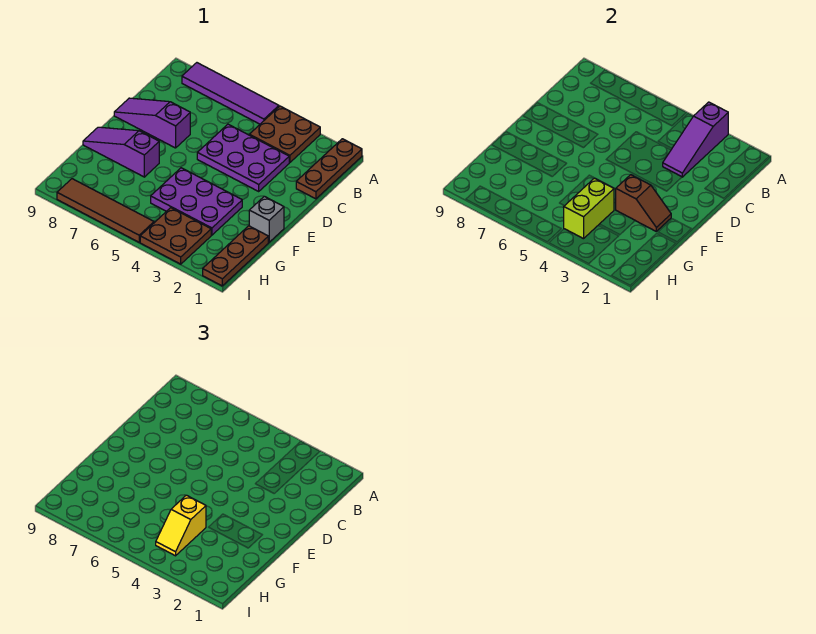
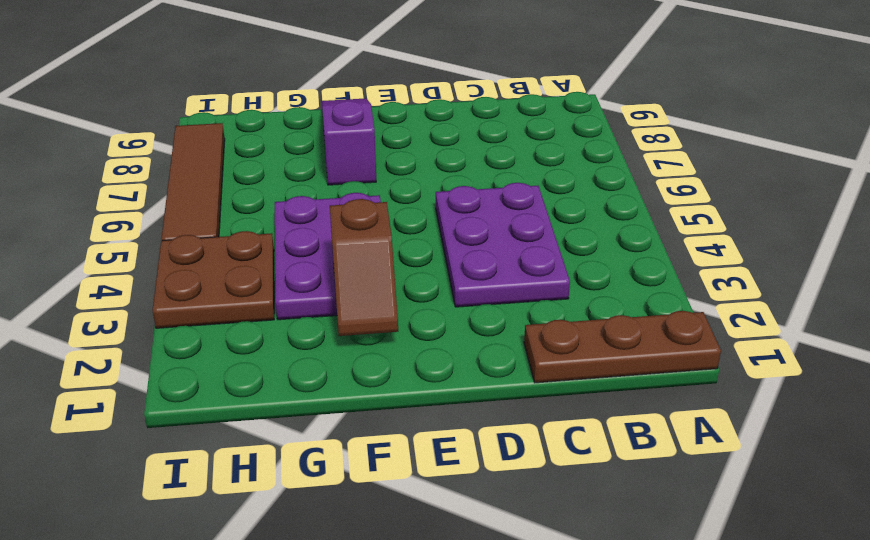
none -> brown plate A3:B4 level 1
none -> purple tile A5:A8 level 1
none -> purple slope D7:D9 level 1 top 7

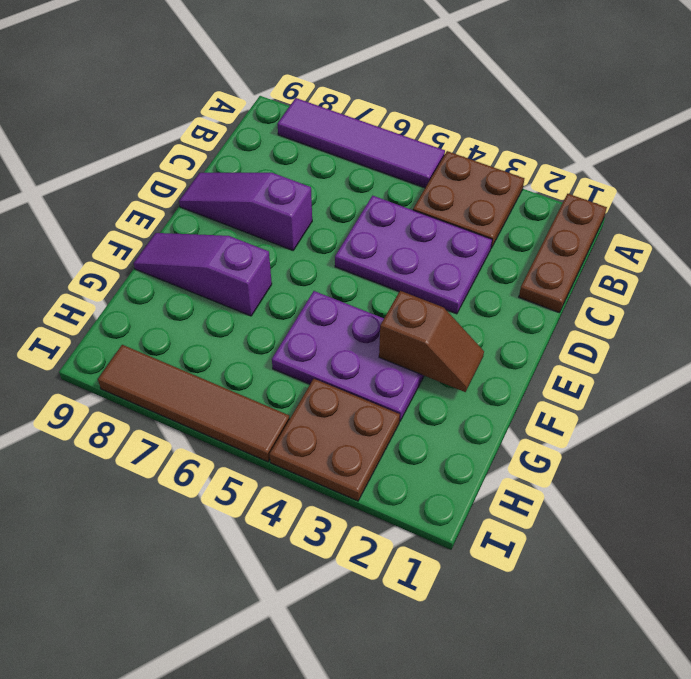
none -> grey brick F1 level 1
none -> brown plate G1:I1 level 1
none -> purple slope A3:C3 level 2 top A

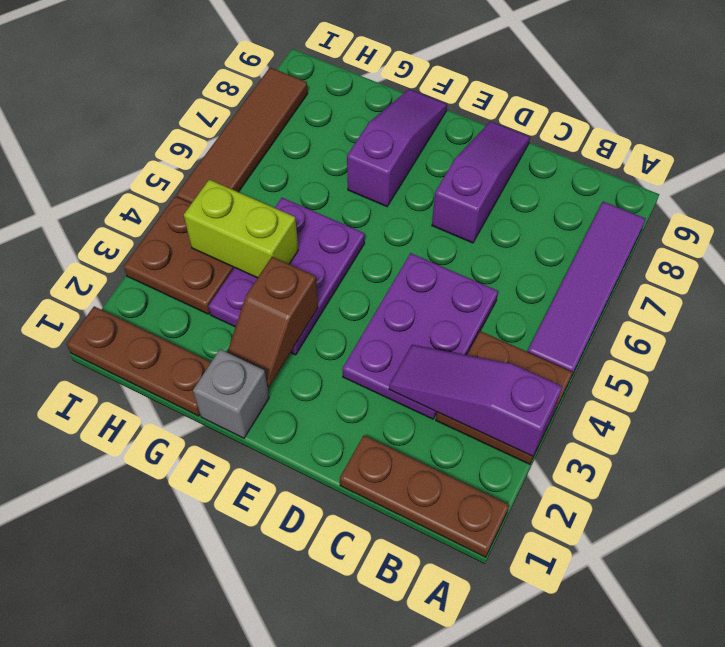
none -> yellow slope G4:H4 level 3 top G

